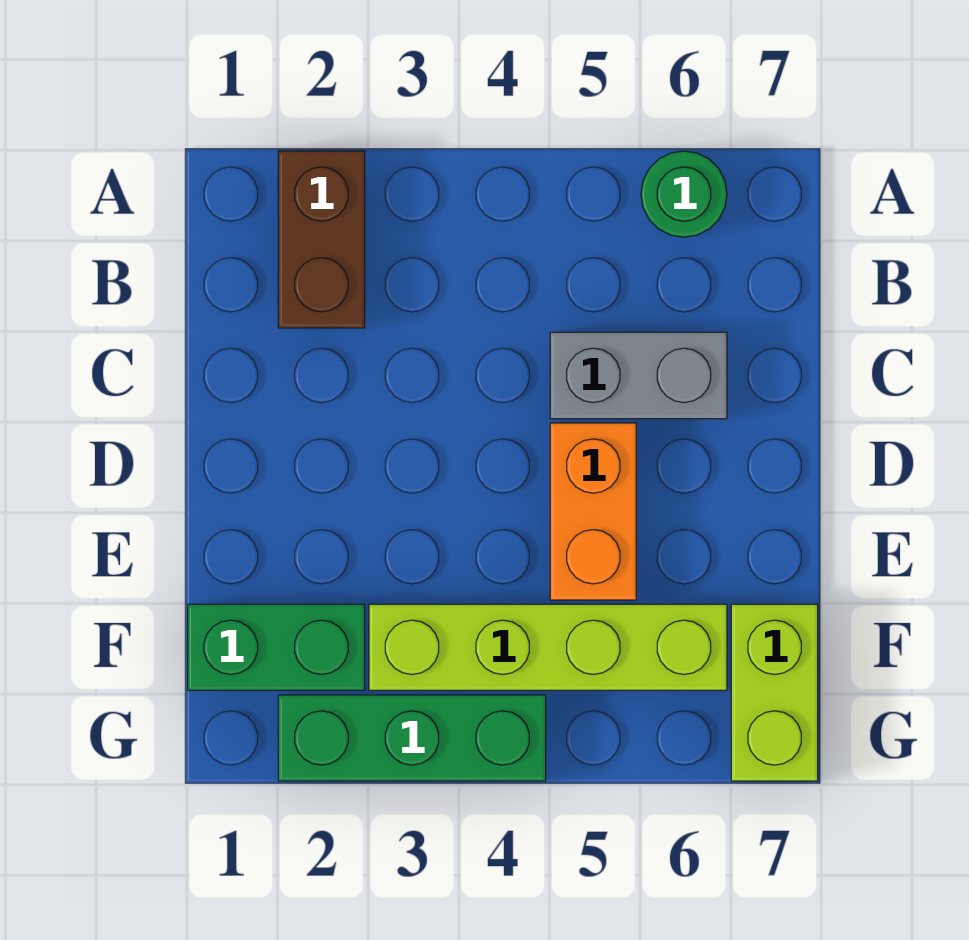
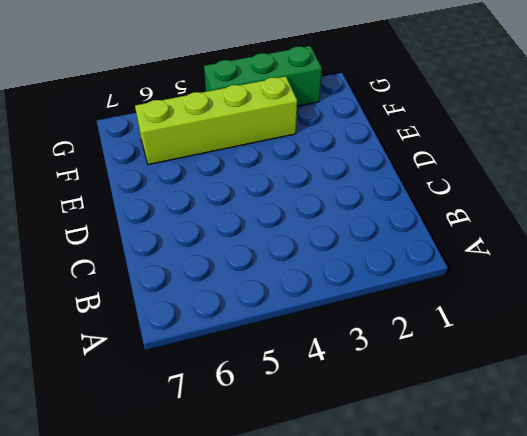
none -> brown brick A2:B2 level 1
none -> green round brick A6 level 1

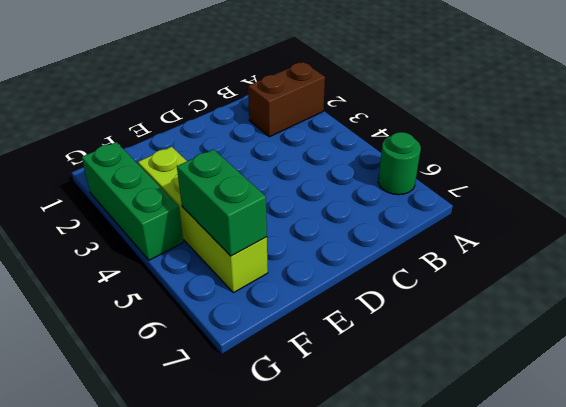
green brick F5:F6 level 2 -> green brick F1:F2 level 1
none -> grey brick C5:C6 level 1
none -> orange brick D5:E5 level 1

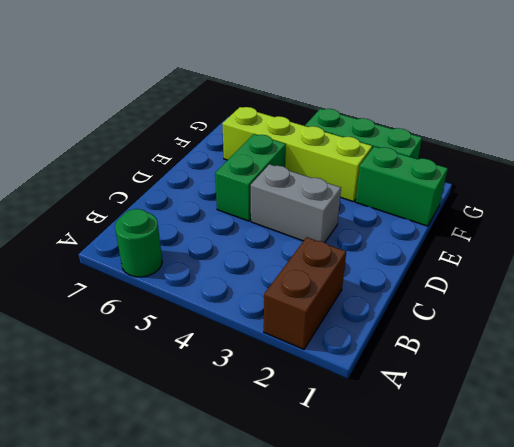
grey brick D3:D4 level 1 -> grey brick C5:C6 level 1
green brick D5:E5 level 1 -> orange brick D5:E5 level 1
none -> lime brick F7:G7 level 1

